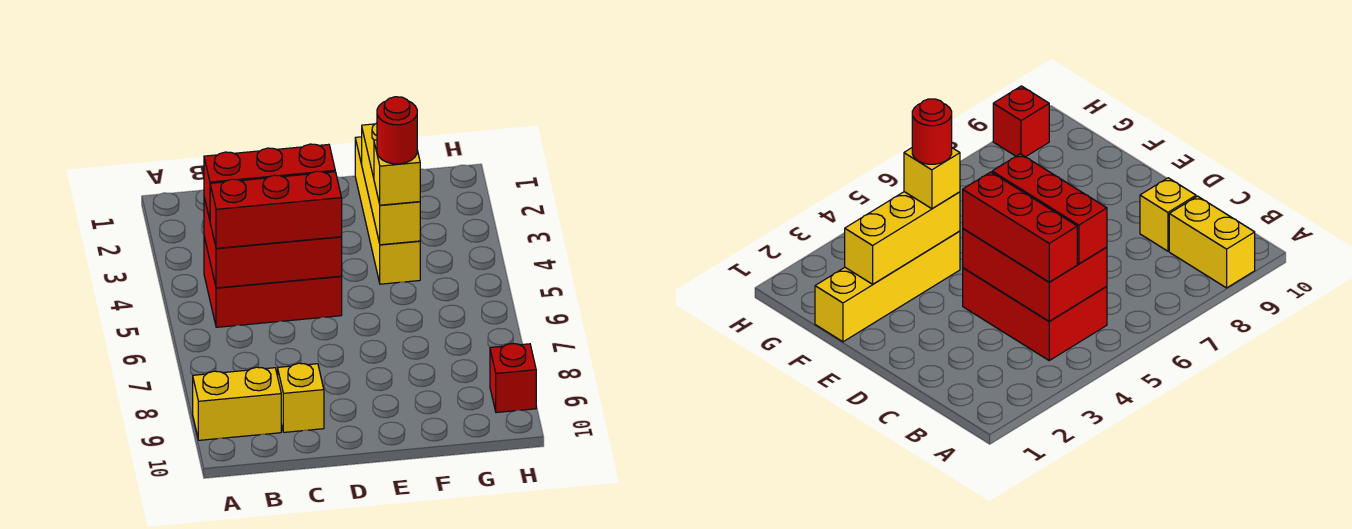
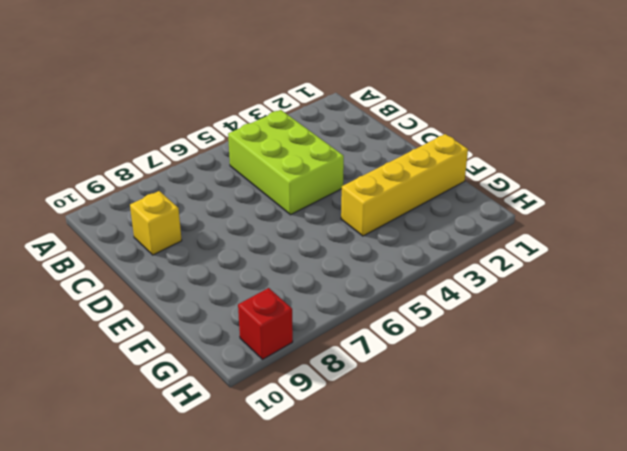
lime brick B4:D5 level 1 -> red brick B4:D5 level 1
none -> yellow brick A9:B9 level 1
none -> red brick B4:D5 level 2

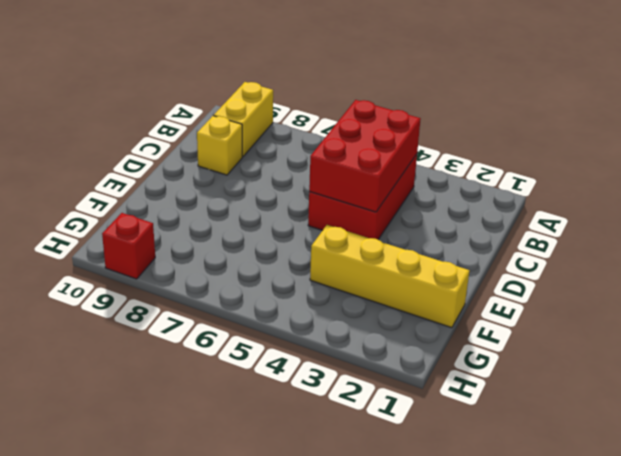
none -> yellow brick F2:F4 level 2
none -> red brick B4:D4 level 3

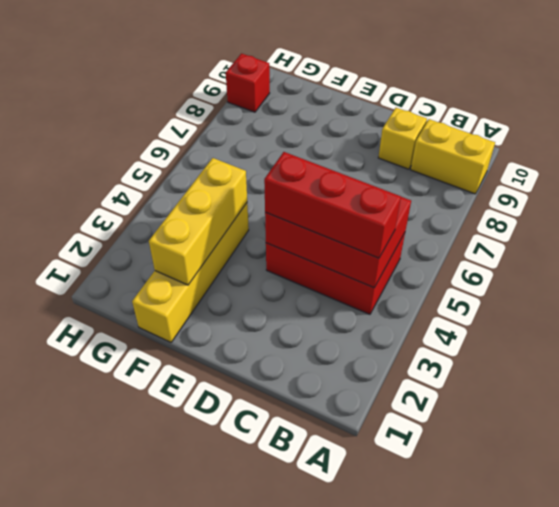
none -> red brick B5:D5 level 3
none -> yellow brick F4 level 3

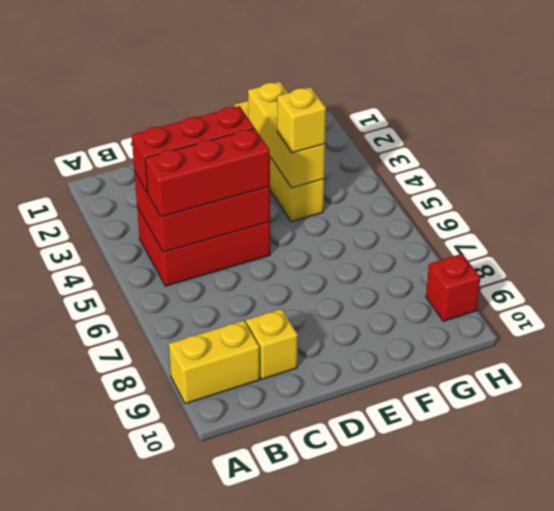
none -> red round brick F4 level 4

